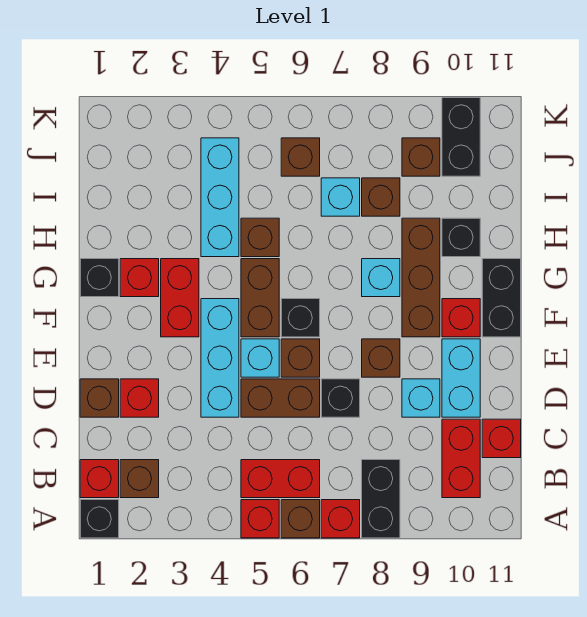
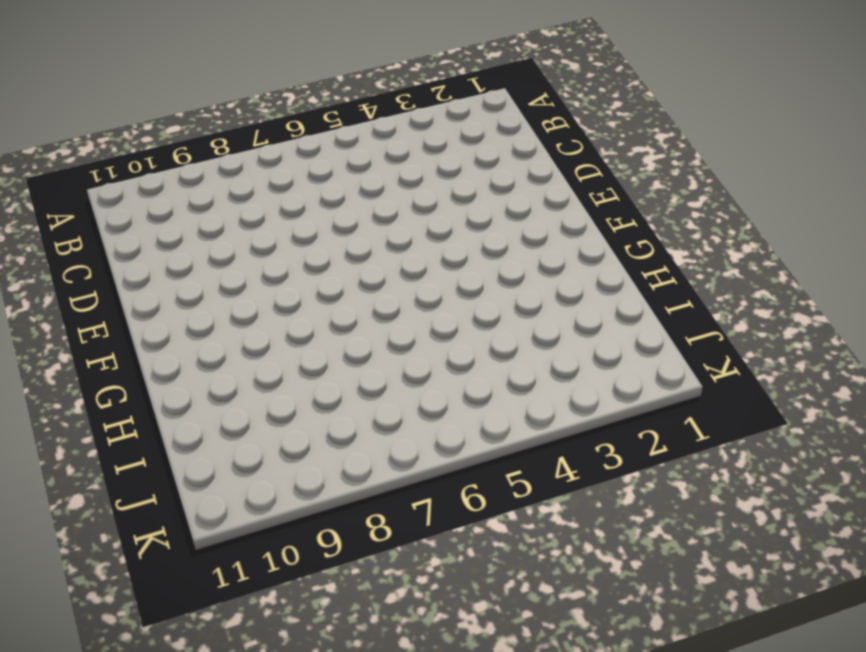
none -> black brick A1 level 1
none -> red brick A5 level 1
none -> brown brick A6 level 1
none -> red brick A7 level 1

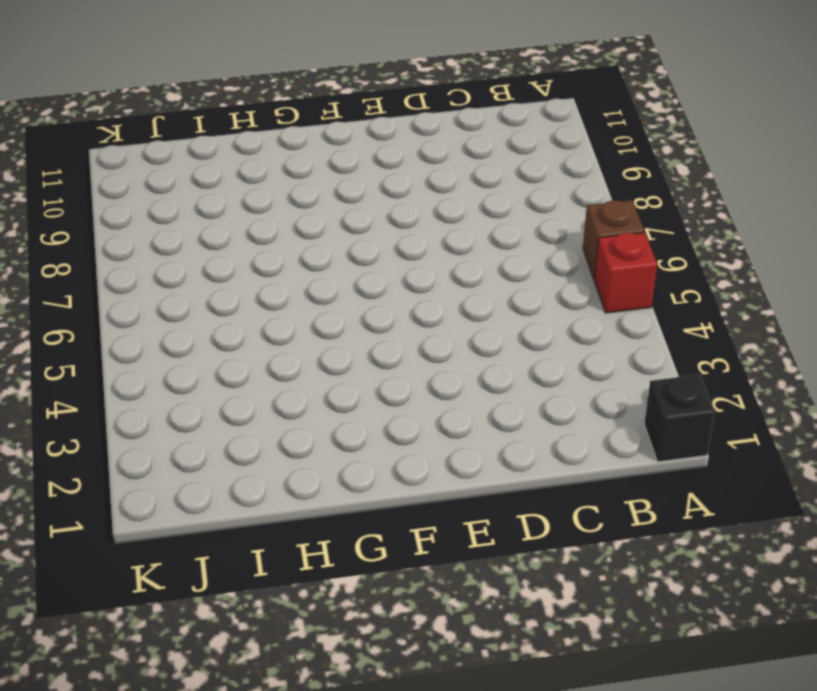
none -> red brick A7 level 1
none -> black brick A8:B8 level 1
none -> red brick B1 level 1
none -> brown brick B2 level 1

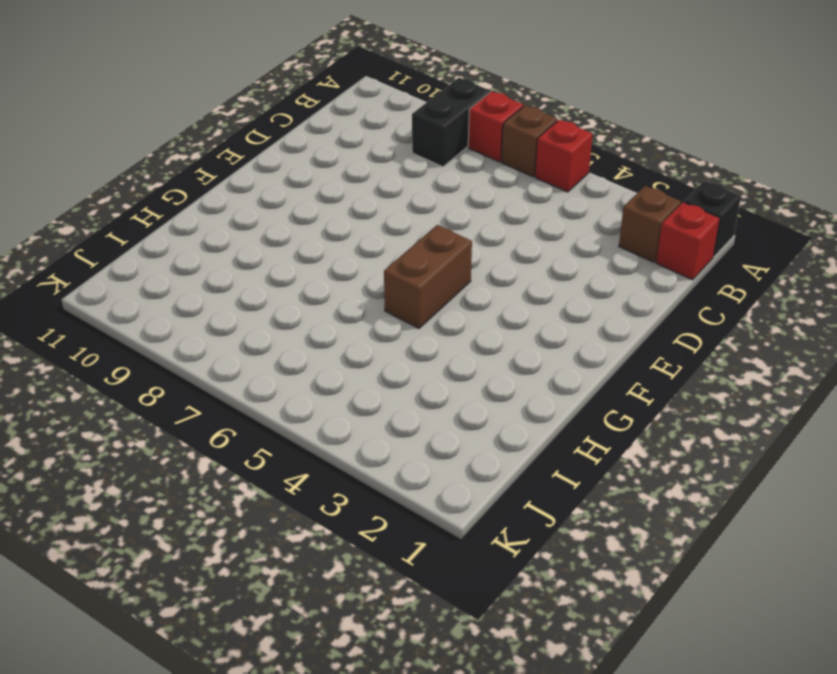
none -> red brick B5:B6 level 1
none -> red brick B10:C10 level 1
none -> red brick C11 level 1
none -> brown brick D1 level 1

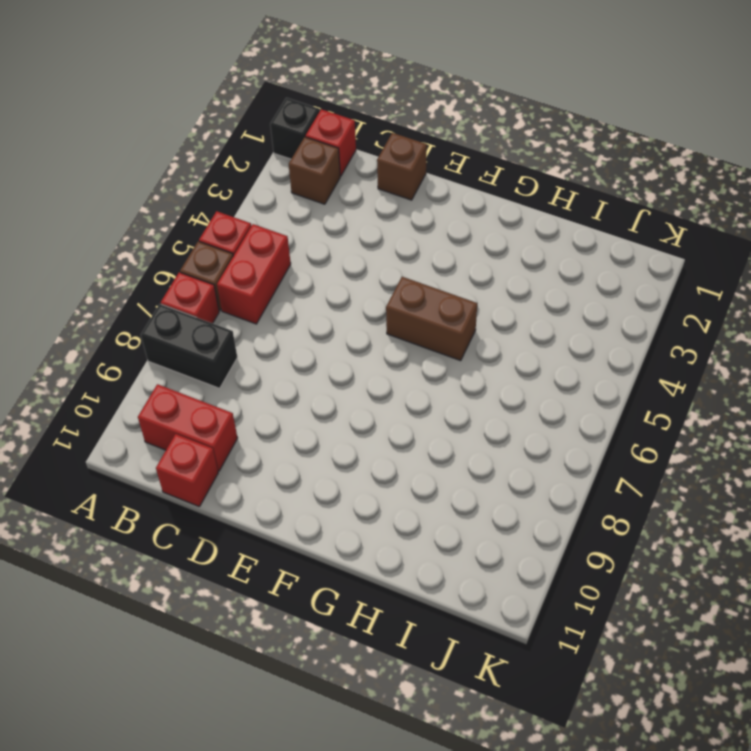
none -> red brick D2 level 1
none -> cyan brick D4:F4 level 1
none -> brown brick D5:D6 level 1
none -> black brick D7 level 1

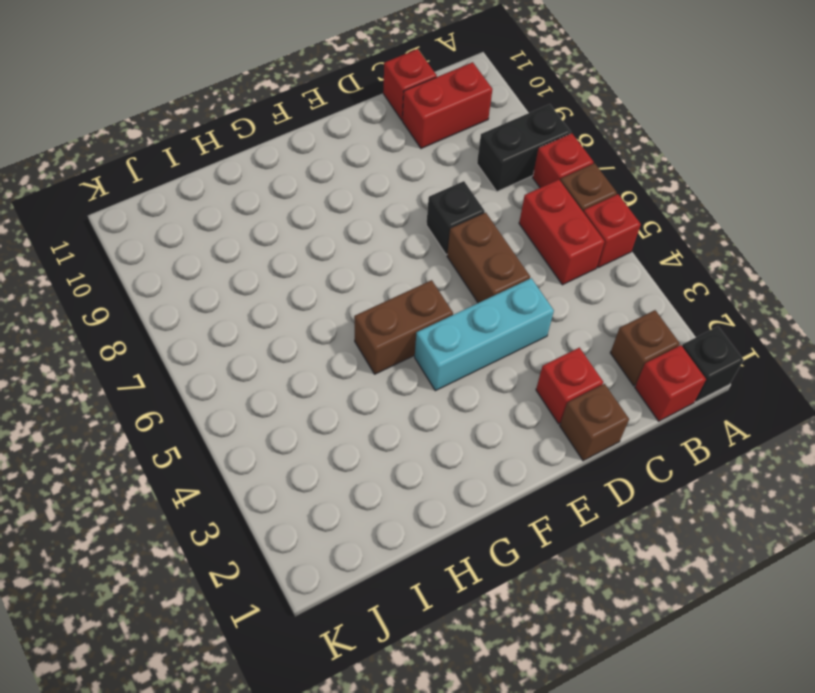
none -> cyan brick D9 level 1
none -> cyan brick D10:E10 level 1
none -> cyan brick E5 level 1
none -> brown brick E6 level 1

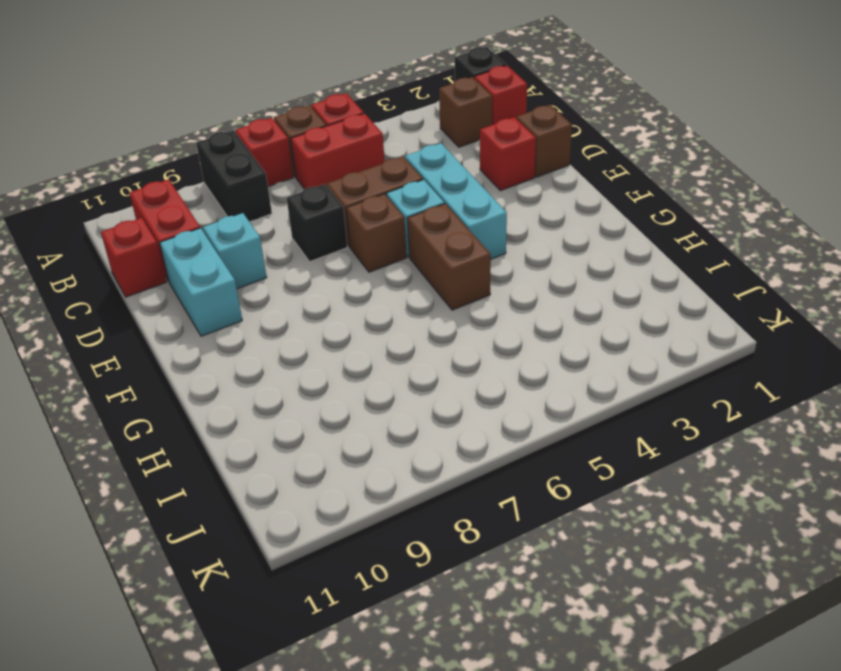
none -> brown brick E8 level 1
none -> red brick F3:G3 level 1
none -> black brick F6 level 1
none -> brown brick F9:H9 level 1

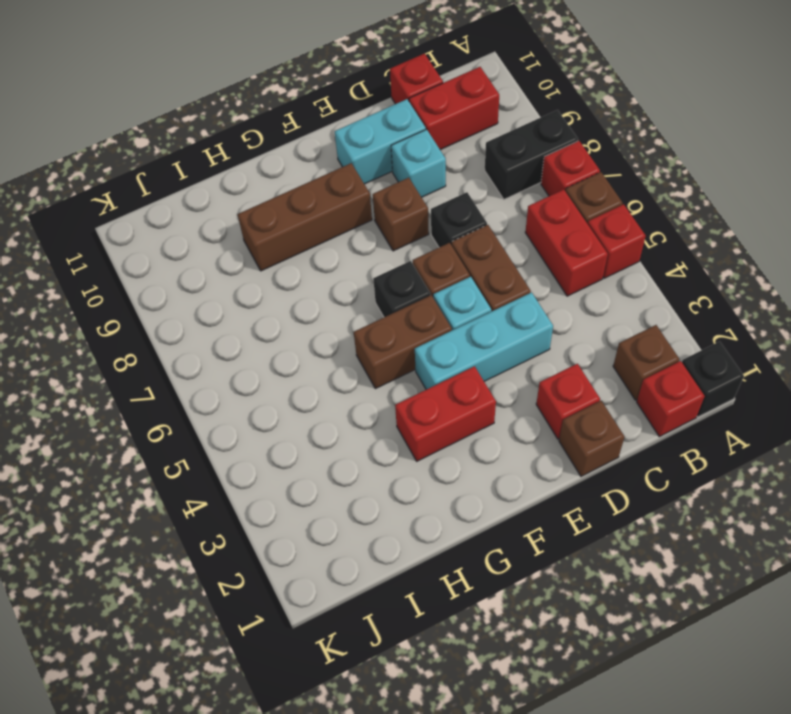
none -> red brick F10 level 1
none -> black brick F11:G11 level 1
none -> black brick G1 level 1
none -> red brick G2 level 1

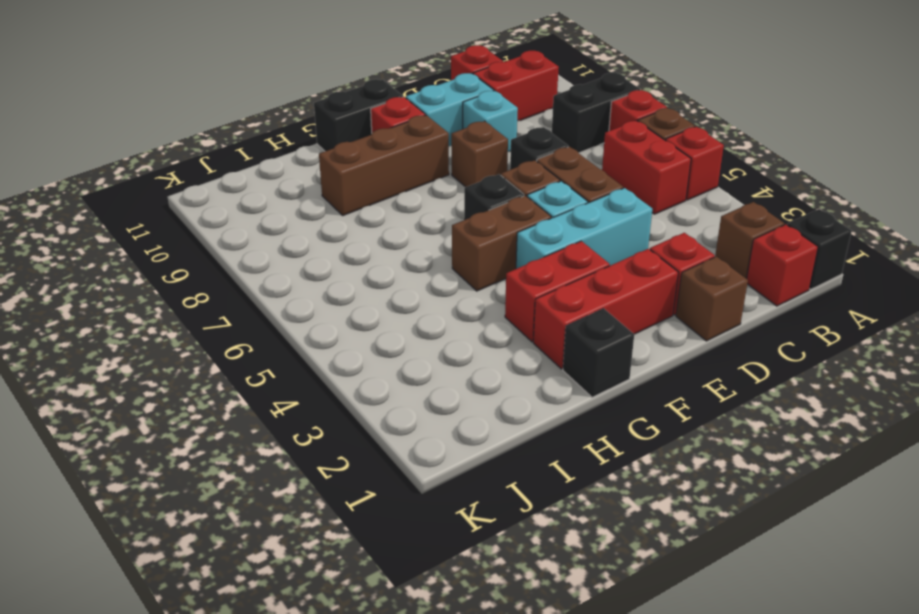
red brick E2:G2 level 1 -> red brick G2 level 1
none -> cyan brick G8 level 1
none -> cyan brick H4:J4 level 1
none -> brown brick H5 level 1
none -> black brick H10 level 1

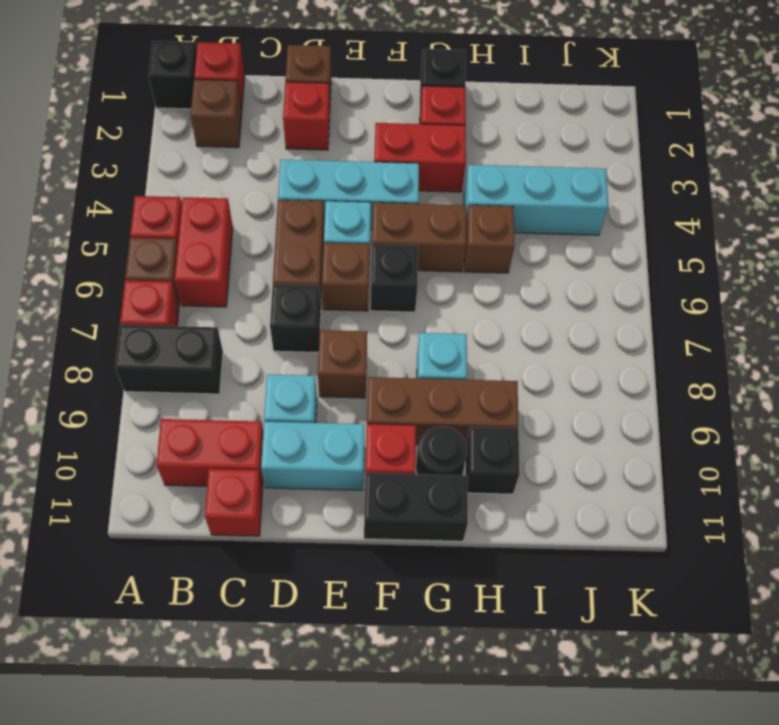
black round brick G10 level 1 -> none
none -> cyan brick I7 level 1
none -> brown brick I8 level 1
none -> brown brick J6 level 1
none -> brown brick J9 level 1

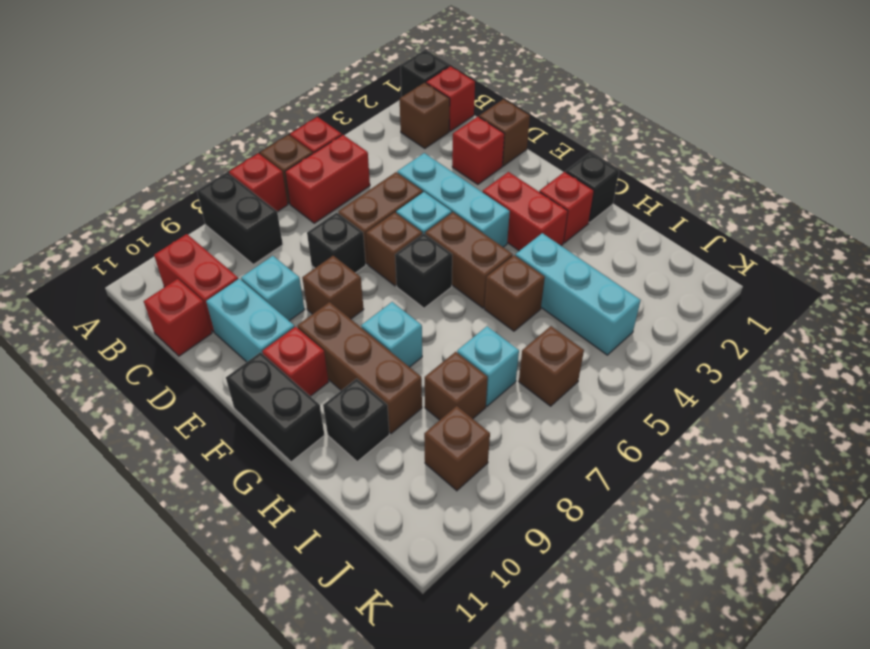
none -> black brick J10:K10 level 1

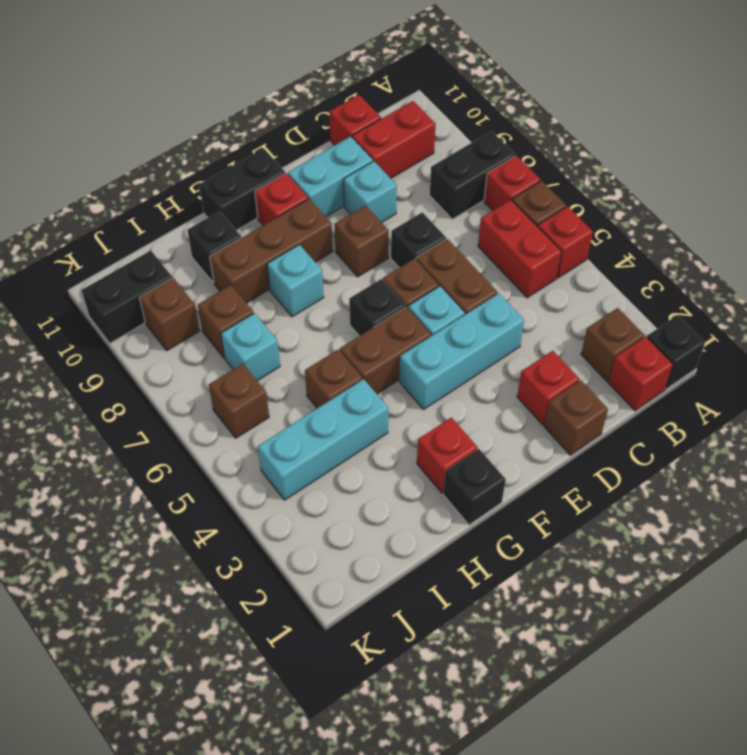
none -> red brick F3:G3 level 1

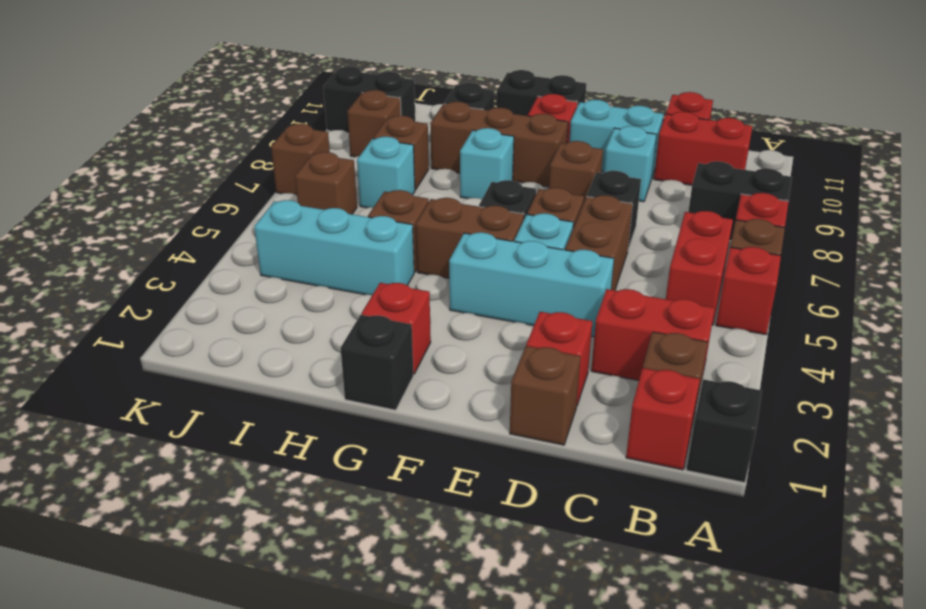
red brick B3:C3 level 1 -> red brick F3:G3 level 1
brown brick K7 level 1 -> none

